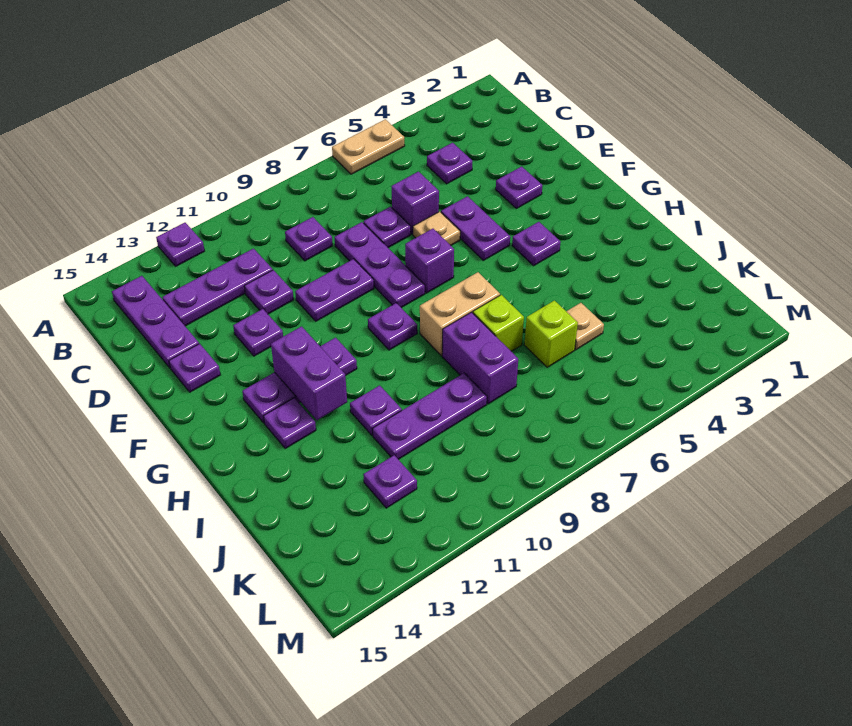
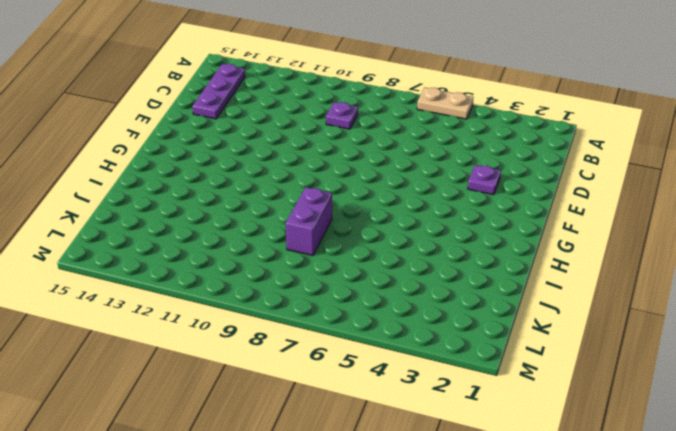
none -> purple plate A12 level 1
none -> purple plate C4 level 1
none -> purple plate C11:C13 level 1
none -> purple brick D6 level 1

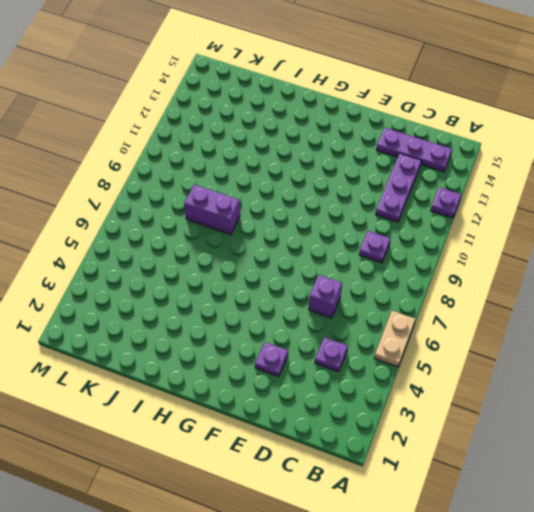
none -> purple plate D7 level 1
none -> purple plate D8:F8 level 1
none -> purple plate D11 level 1
none -> purple plate E5:F5 level 1

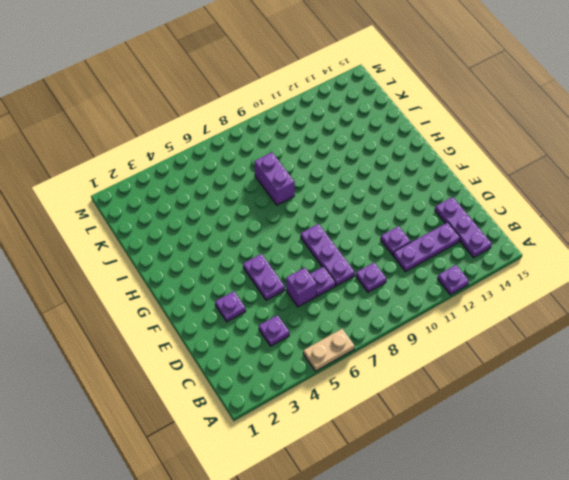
none -> tan plate E6 level 1
none -> purple plate E9:E10 level 1
none -> purple plate E12 level 1
none -> purple plate E14 level 1

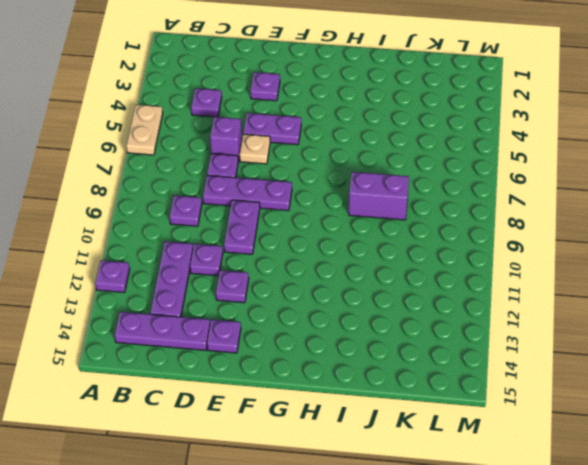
none -> purple brick F7 level 1
none -> purple plate G4 level 1
none -> purple plate G9 level 1
none -> purple plate G11:G13 level 1

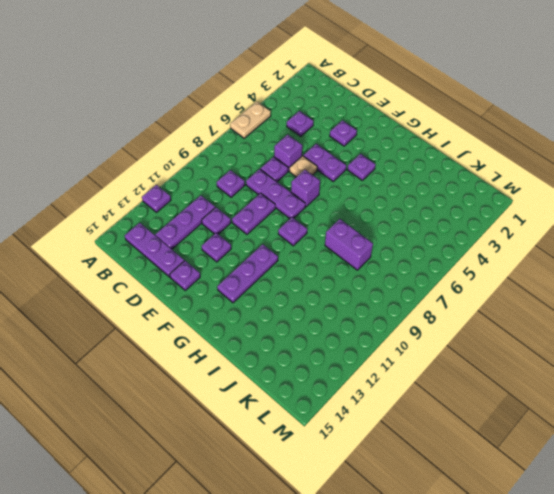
none -> tan brick H7:H8 level 1
none -> purple plate H13 level 1
none -> lime brick I7 level 1
none -> purple plate I11 level 1

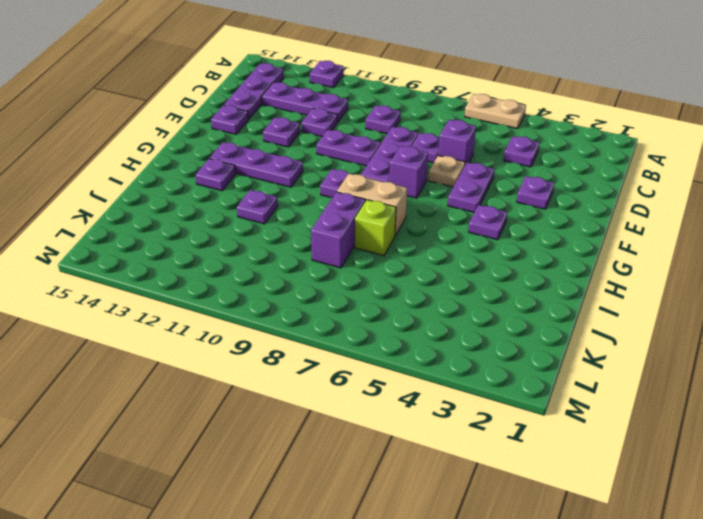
none -> tan plate J5 level 1
none -> lime brick J6 level 1
none -> purple plate J9:J11 level 1
none -> purple plate K12 level 1

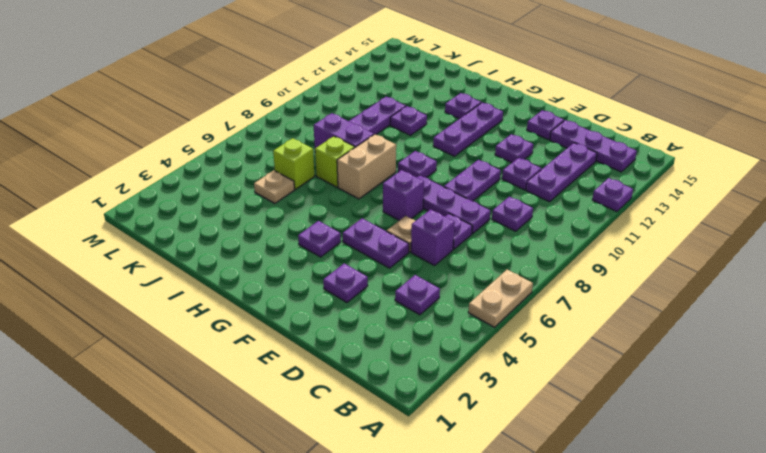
none -> purple plate K12 level 1
none -> purple brick G12:H12 level 2

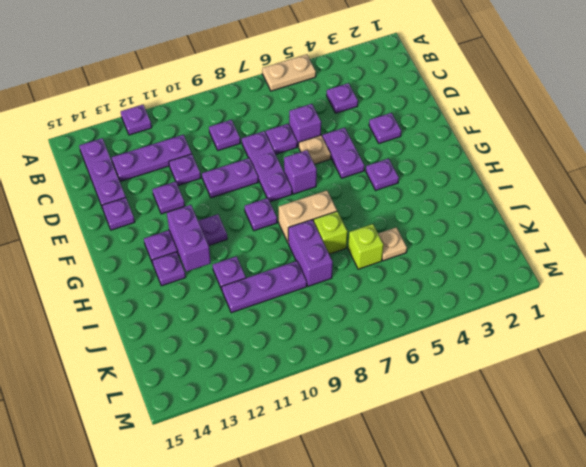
none -> purple plate K12 level 1

